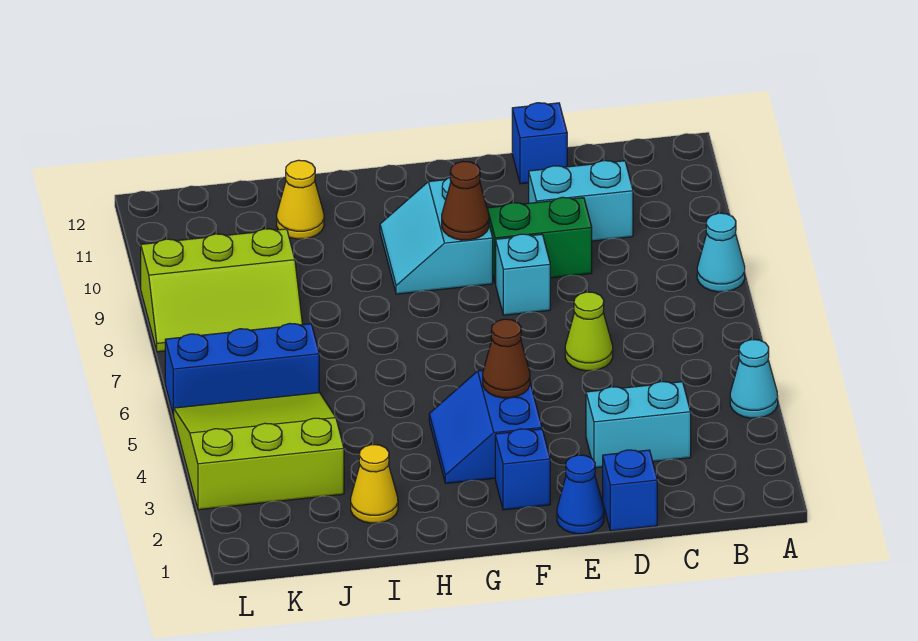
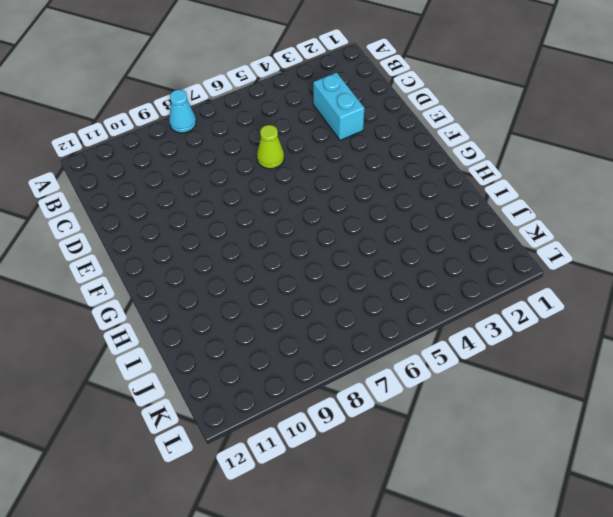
none -> cyan cone A4 level 1
none -> cyan brick C10:D10 level 1
none -> blue brick D1 level 1

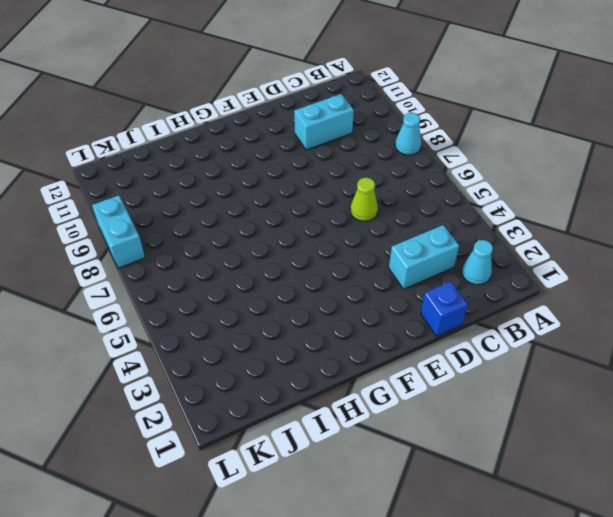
cyan cone B2 level 1 -> cyan cone A4 level 1
cyan brick L8:L9 level 1 -> lime slope J8:L9 level 1 top 9
none -> green brick D9:E9 level 1
none -> blue brick D12 level 1
none -> blue cone E1 level 1

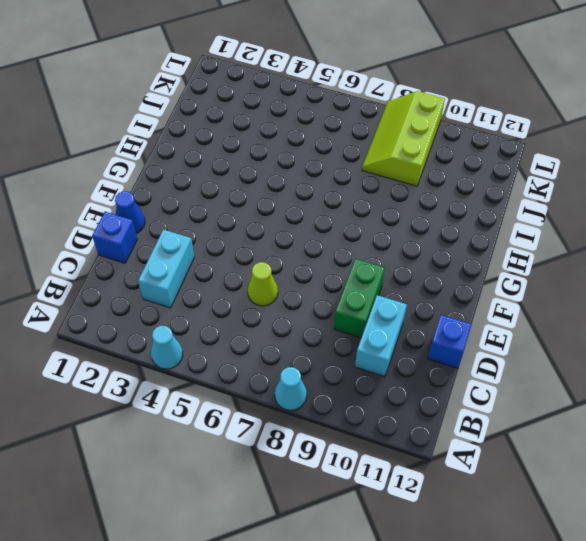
none -> cyan brick E8 level 1
none -> blue brick F2 level 1
none -> blue slope F3:G4 level 1 top F

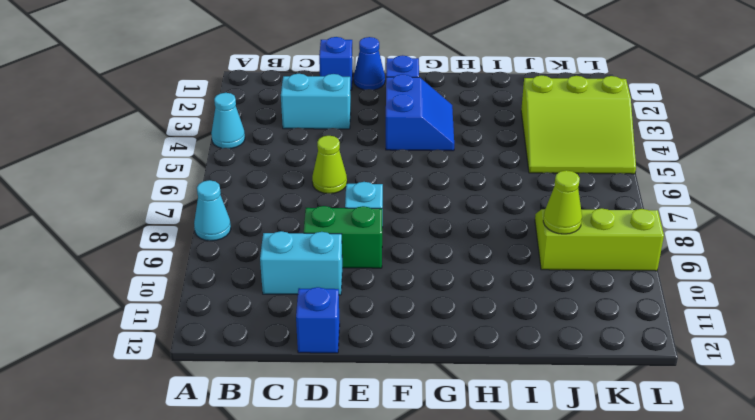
lime cone J9 level 2 -> none
none -> cyan slope F9:G10 level 1 top F
none -> yellow cone I2 level 1
none -> yellow cone I11 level 1

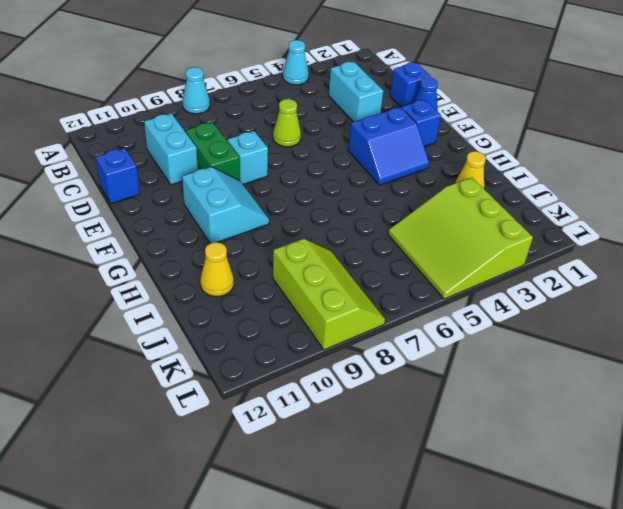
cyan slope F9:G10 level 1 top 10 -> cyan slope F9:G10 level 1 top F
none -> blue brick J6:L6 level 1
none -> brown cone F4 level 2
none -> brown cone F9 level 2

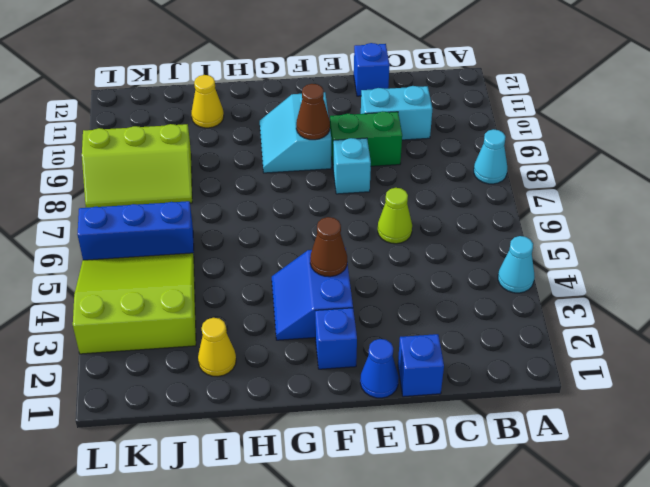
none -> cyan brick C3:D3 level 1

